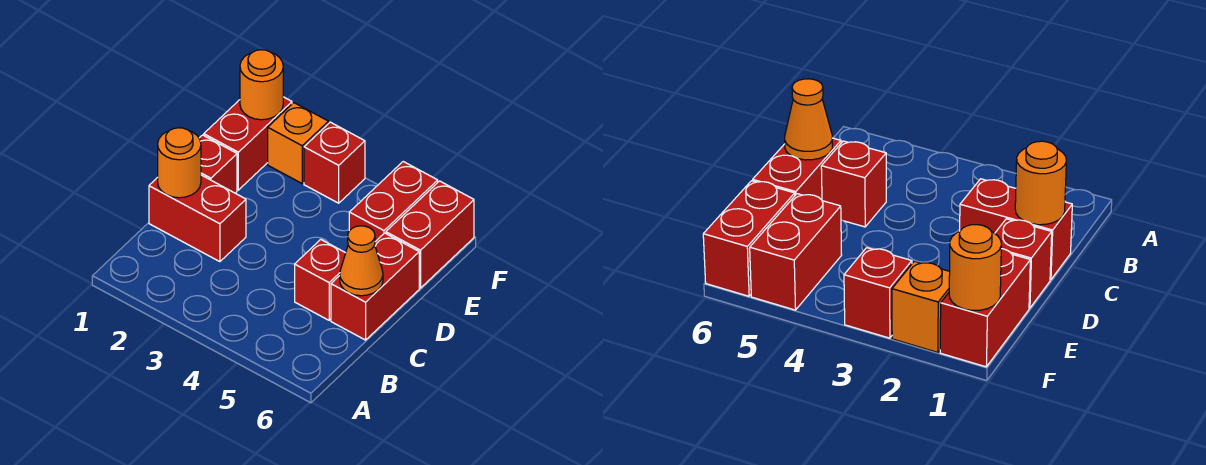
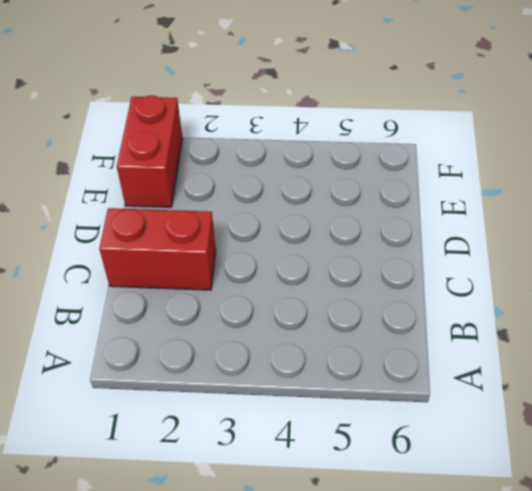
none -> red brick C5 level 1
none -> red brick C6:D6 level 1
none -> red brick D1 level 1

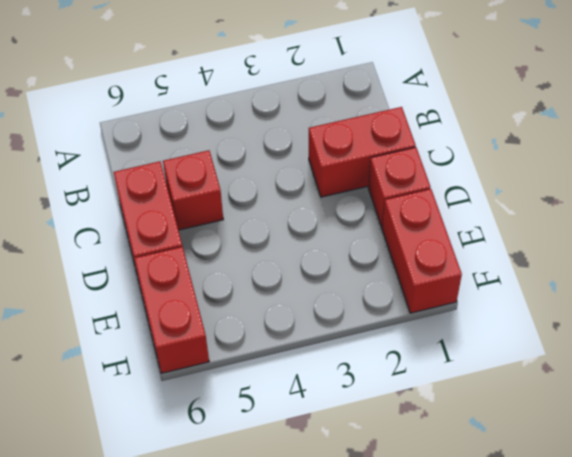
none -> red brick E5:F5 level 1
none -> orange brick F2 level 1
none -> red brick F3 level 1

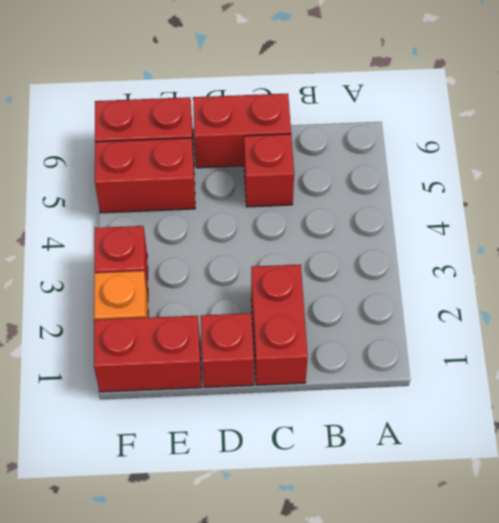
none -> orange round brick C1 level 2
none -> orange cone C6 level 2
none -> orange round brick F1 level 2

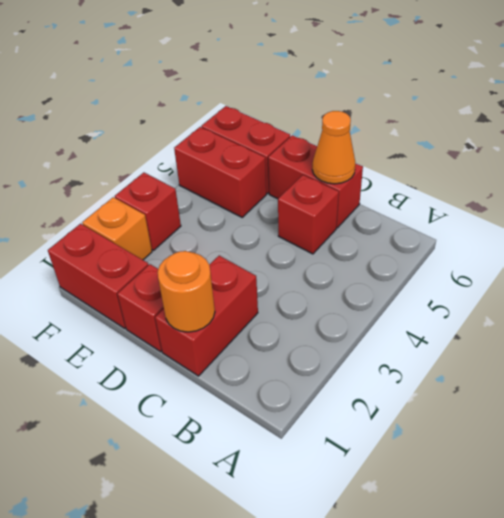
none -> orange round brick F1 level 2

